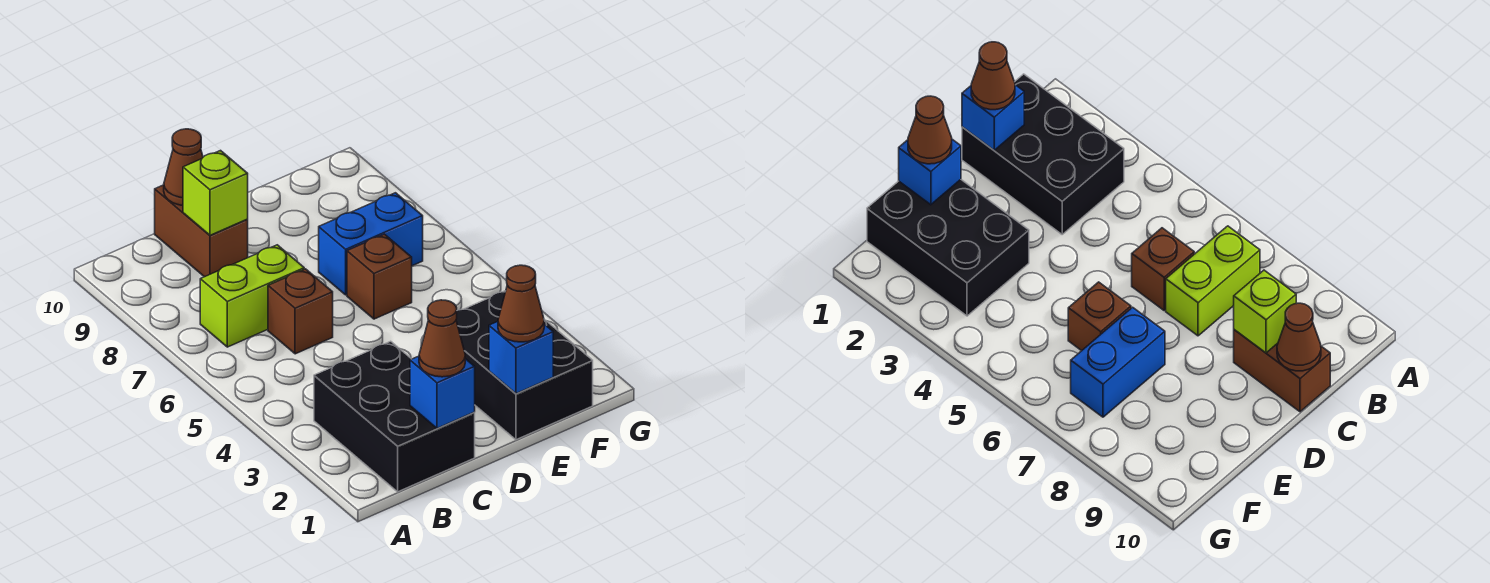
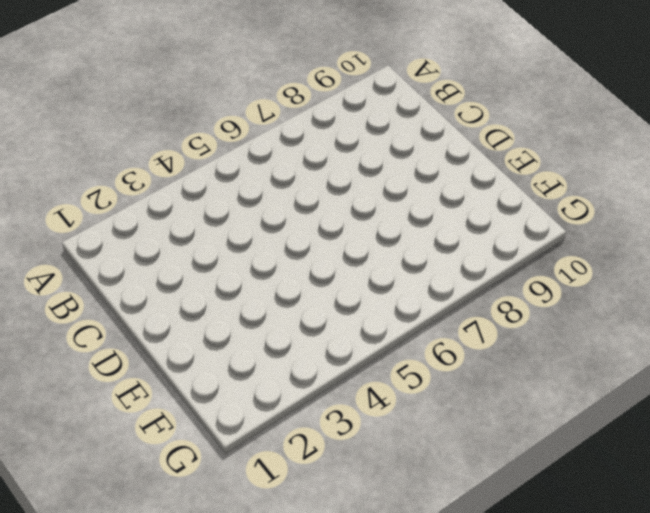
none -> black brick B1:C3 level 1
none -> lime brick B7:C7 level 1
none -> brown brick C6 level 1

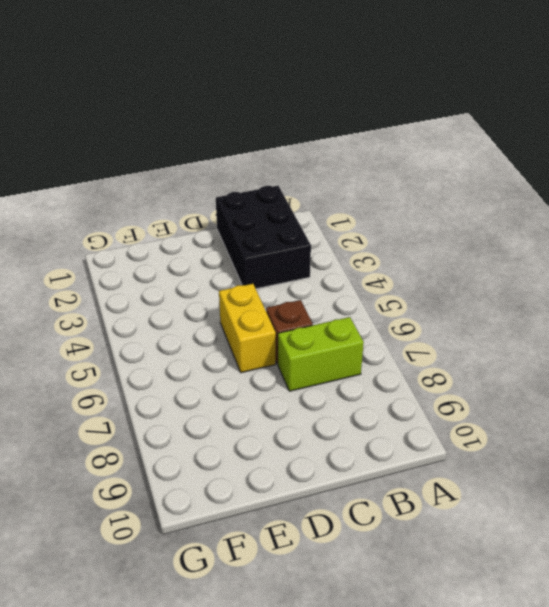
yellow brick D5:D6 level 1 -> none
none -> brown brick C9:C10 level 1
none -> black brick E1:F3 level 1
none -> brown brick E6 level 1

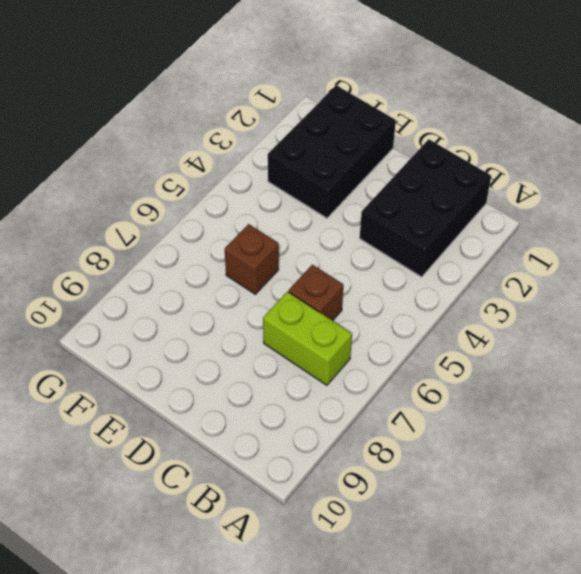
none -> brown brick C9:C10 level 1
none -> blue brick E7:F7 level 1
none -> blue brick C1 level 2

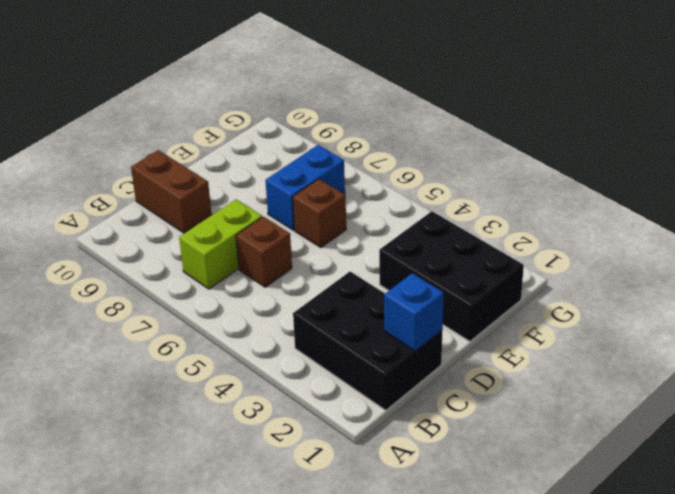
none -> lime brick C9 level 2
none -> brown cone C10 level 2
none -> blue brick E1 level 2

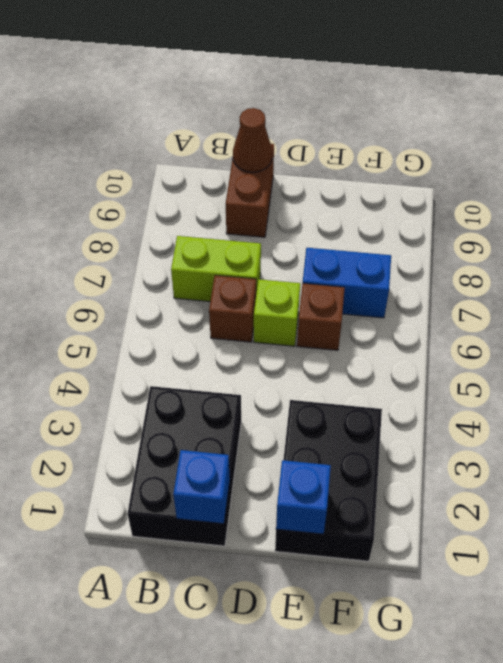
lime brick D6 level 1 -> lime brick C9 level 2
none -> brown cone C1 level 3
none -> brown cone E1 level 3

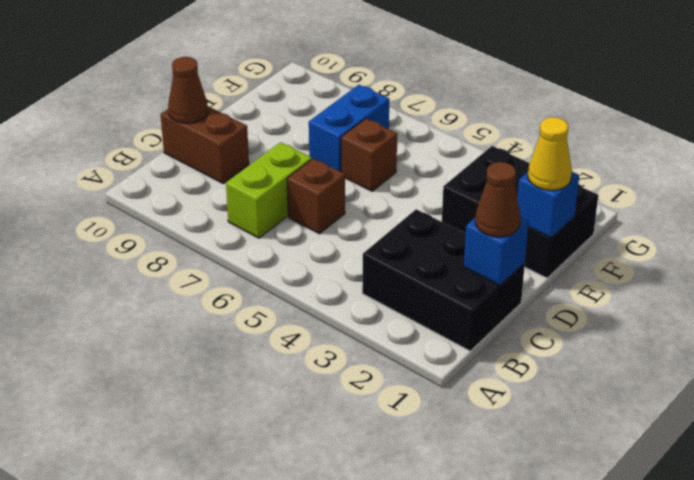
yellow cone E1 level 3 -> brown cone E1 level 3
none -> lime brick C9 level 2

